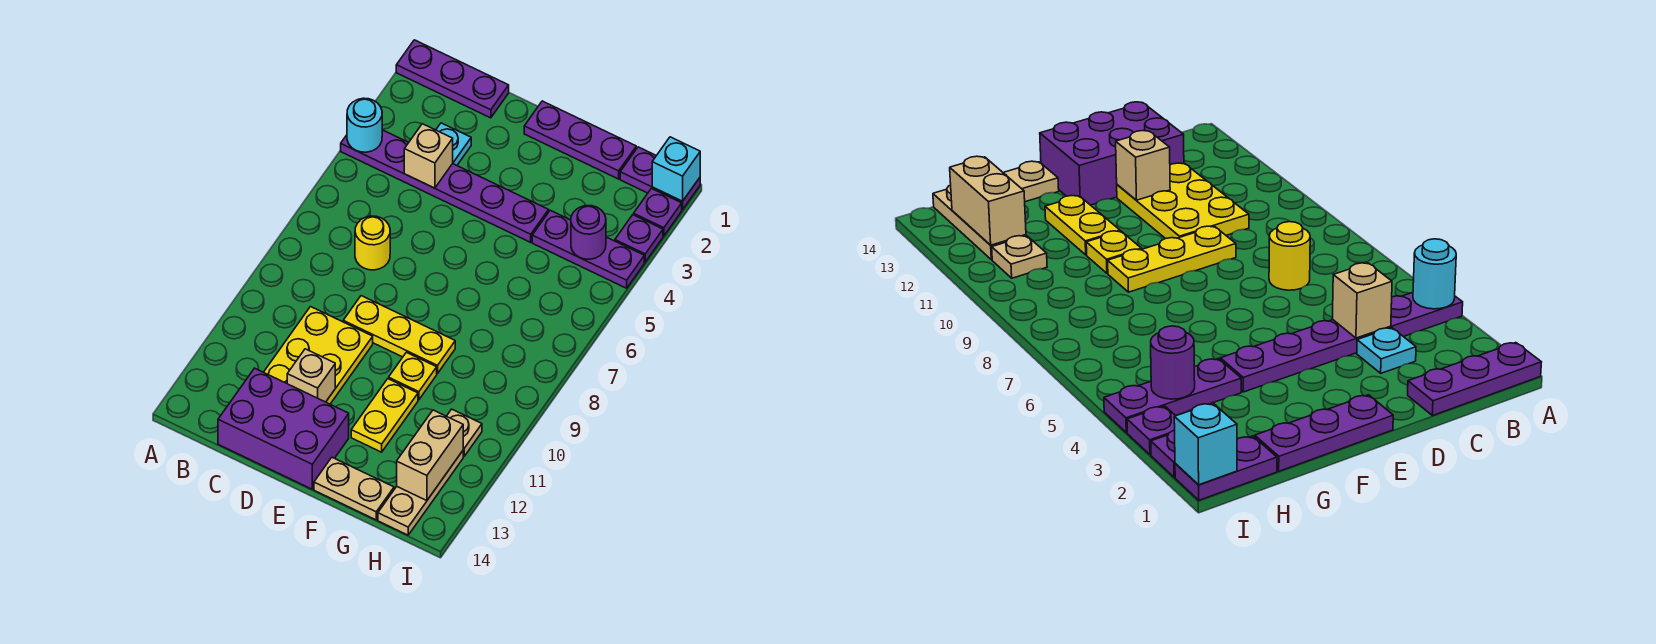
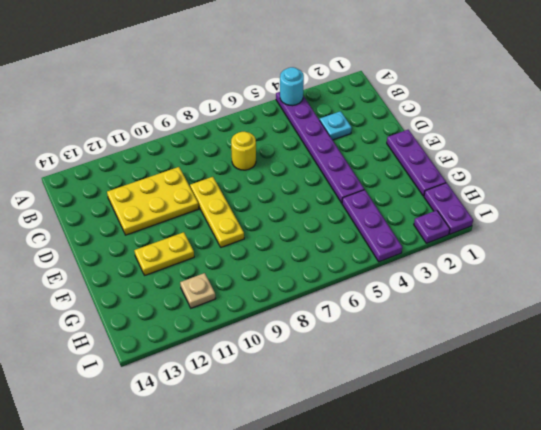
none -> purple plate A1:C1 level 1
none -> purple brick C13:E14 level 1
none -> yellow plate F10 level 1

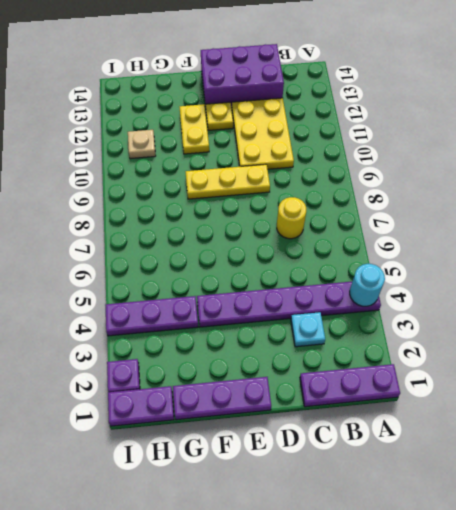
yellow plate E12 level 1 -> yellow plate F10 level 1
none -> tan plate F14:G14 level 1
none -> tan plate H12:H14 level 1
none -> purple plate I3 level 1

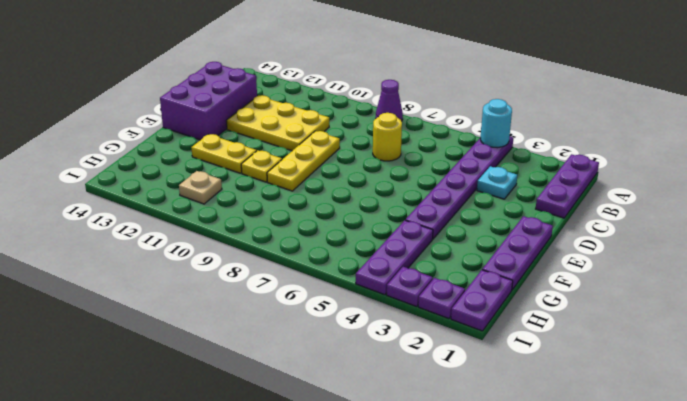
purple cone A8 level 1 -> none
none -> tan plate F14:G14 level 1
none -> tan plate H12:H14 level 1
none -> tan brick C4 level 2

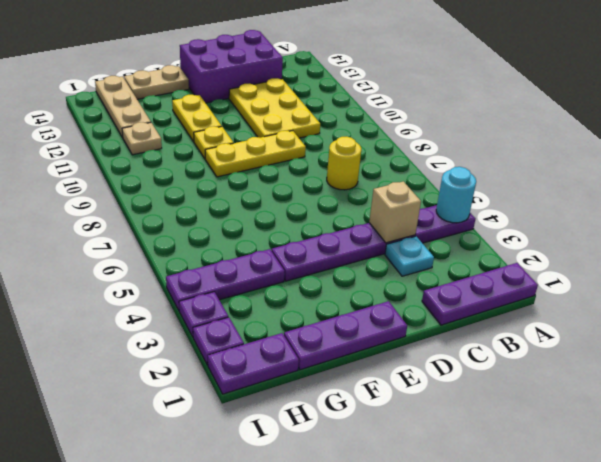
none -> tan brick D12 level 2
none -> purple round brick H4 level 2
none -> tan brick H12:H13 level 2

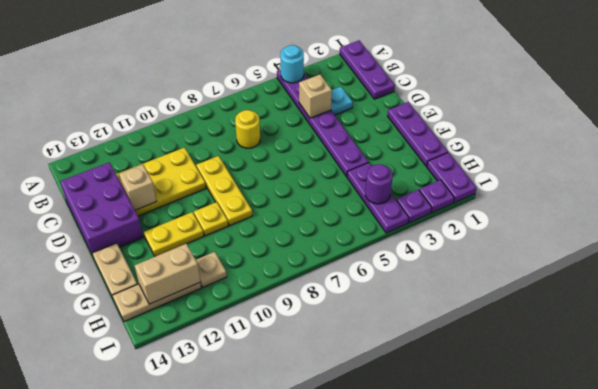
none -> cyan brick I1 level 2

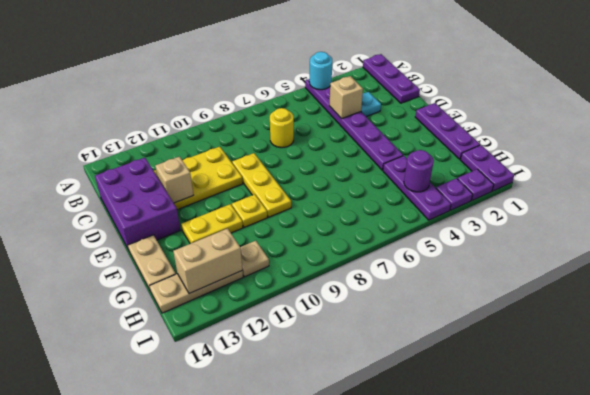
none -> cyan brick I1 level 2

